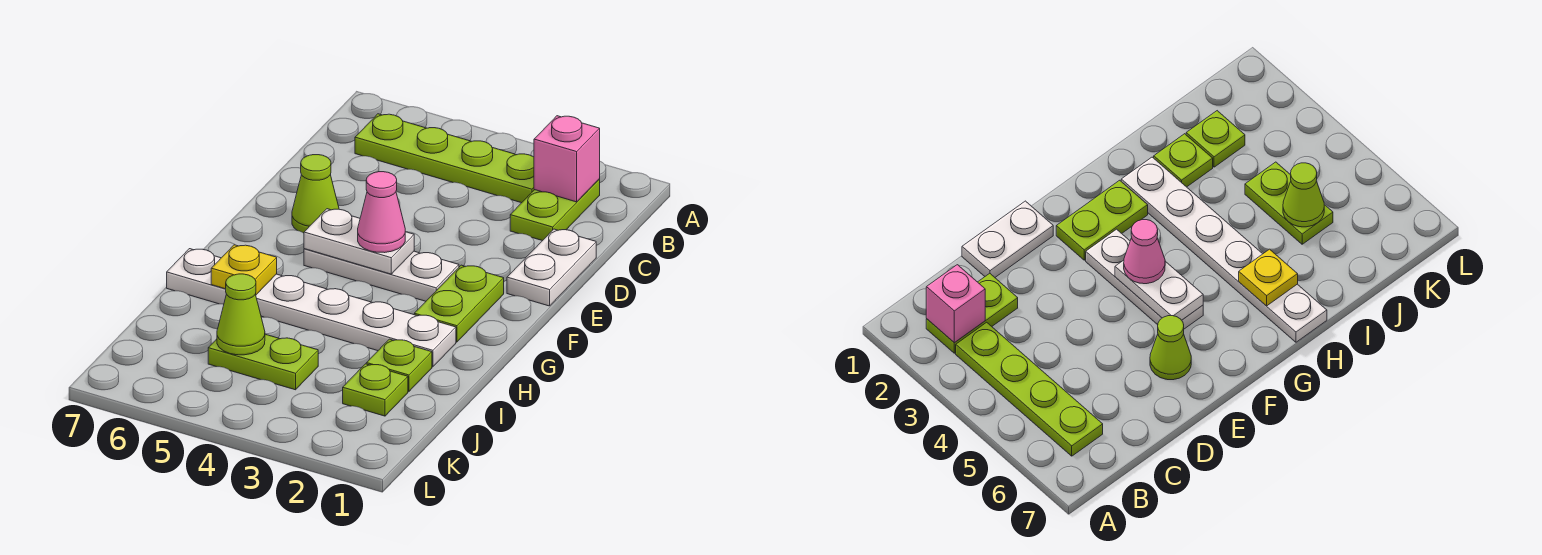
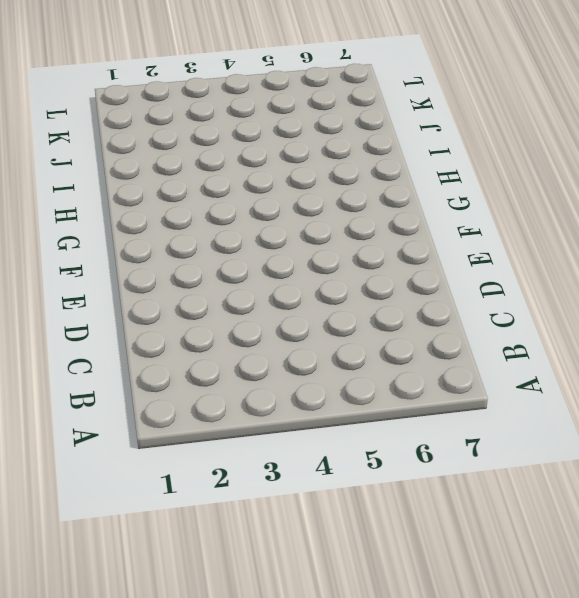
none -> lime plate B2:C2 level 1
none -> lime plate B3:B6 level 1
none -> white plate D1:E1 level 1

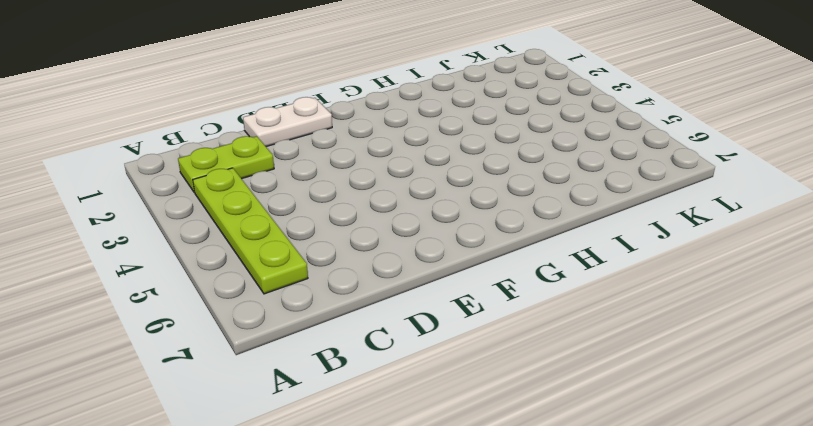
none -> lime cone E6 level 1
none -> lime plate F2:G2 level 1
none -> white plate F3:F5 level 1

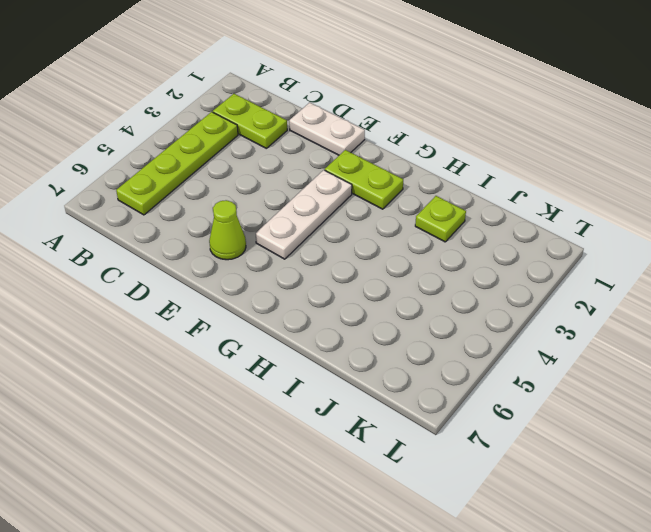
none -> white plate H2:H7 level 1
none -> lime plate J2 level 1
none -> lime plate J4:J5 level 1

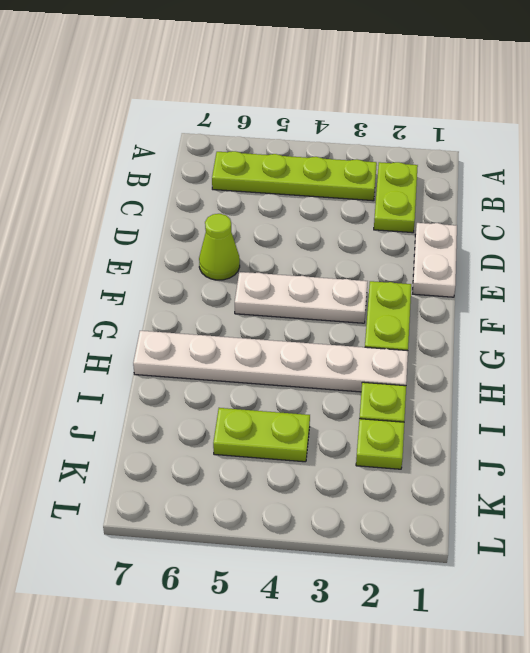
none -> pink brick B2 level 2
none -> white plate F4:F5 level 2
none -> yellow plate H6 level 2

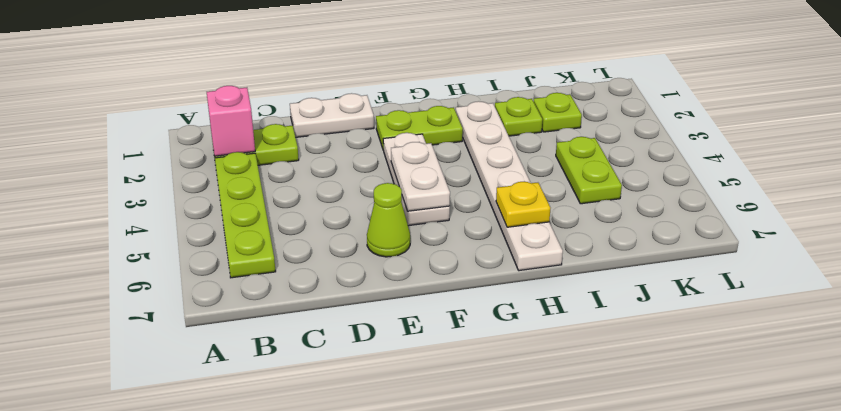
none -> lime cone J5 level 2
none -> pink cone F4 level 3

